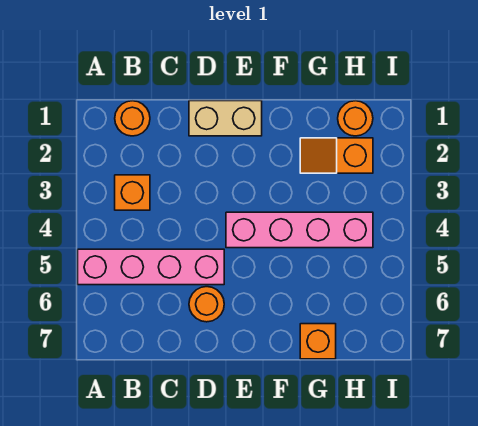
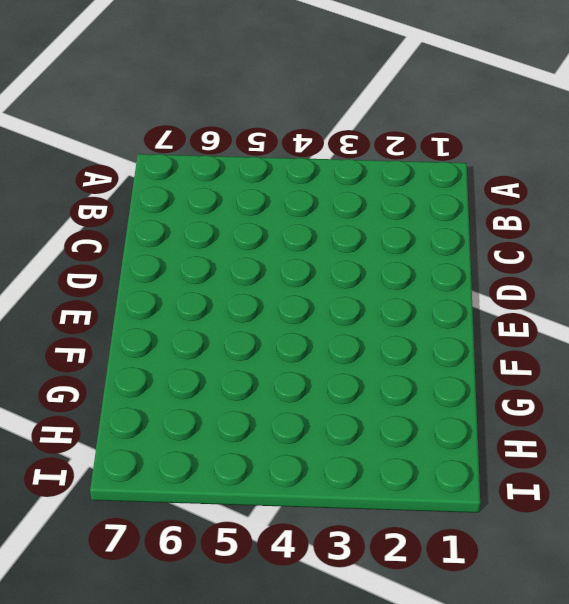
none -> pink brick A5:D5 level 1
none -> orange round brick B1 level 1

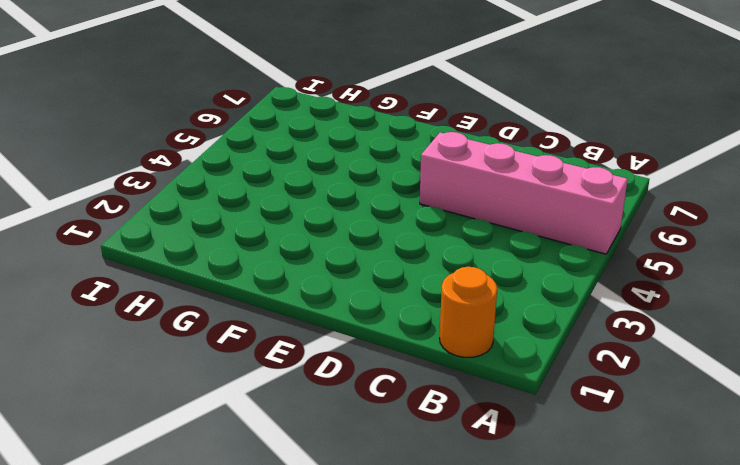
none -> orange brick B3 level 1
none -> tan brick D1:E1 level 1

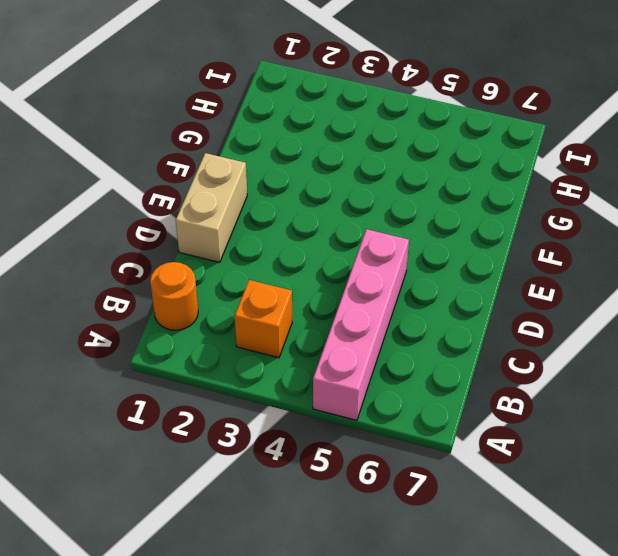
none -> orange round brick D6 level 1
none -> pink brick E4:H4 level 1

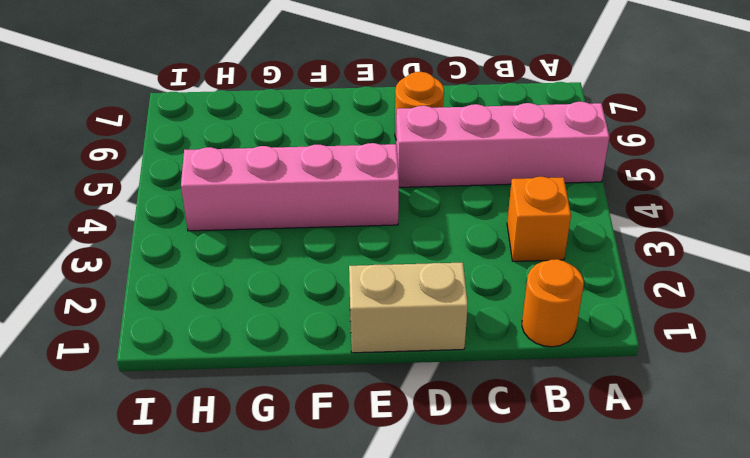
none -> orange slope G2:H2 level 1 top H
none -> orange brick G7 level 1

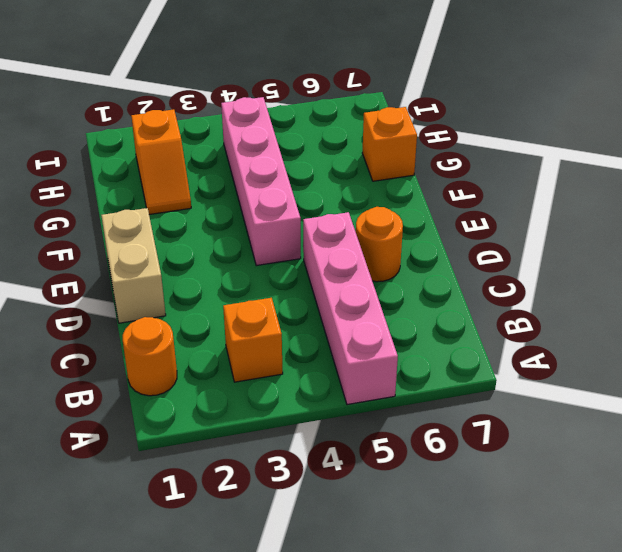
none -> orange round brick H1 level 1

